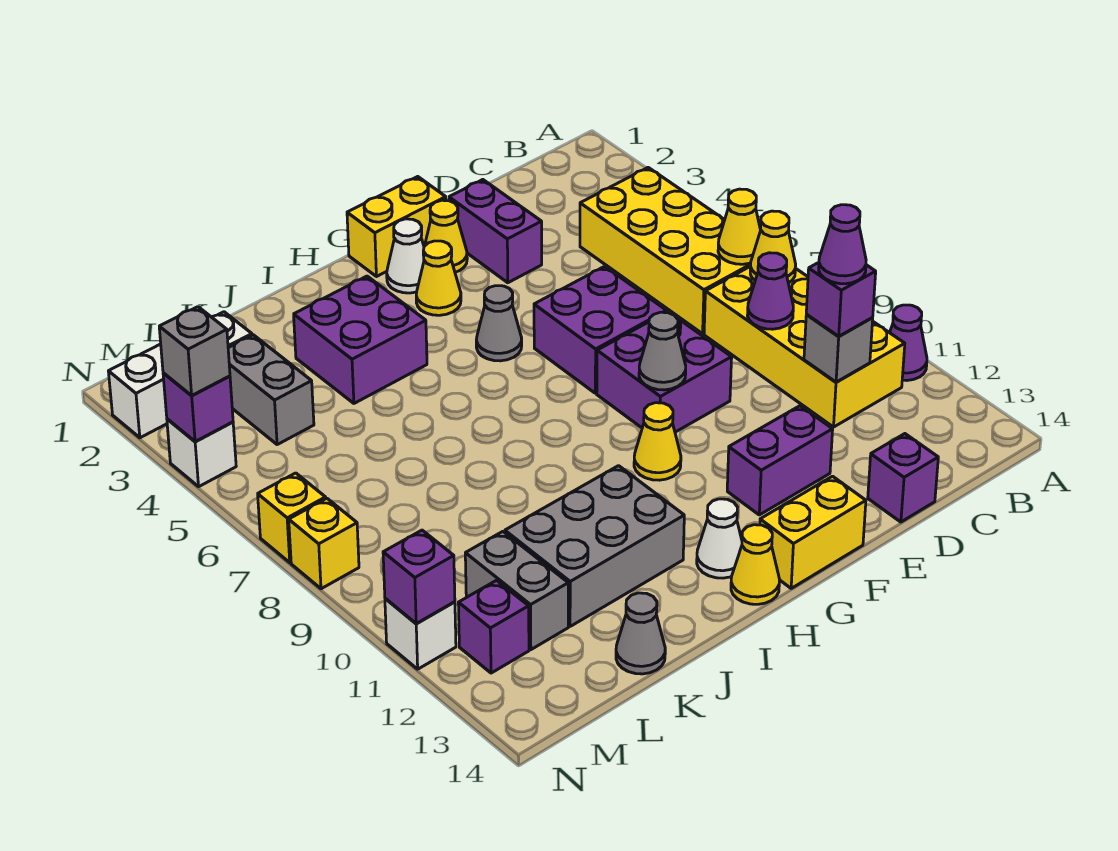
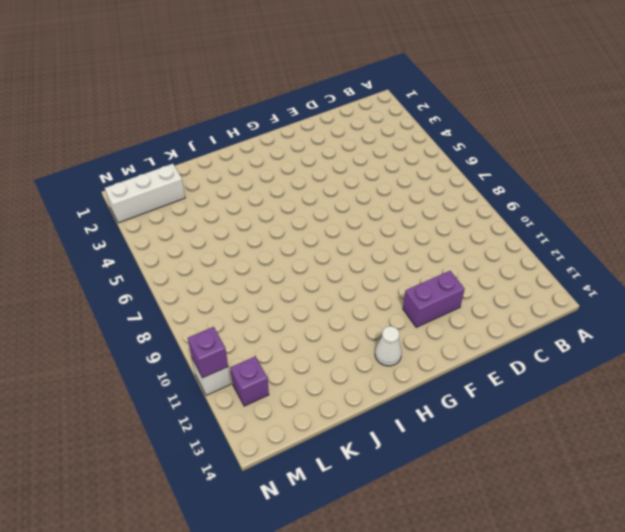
none -> purple cone A11 level 1
none -> yellow brick B4:C7 level 1
none -> yellow brick B8:C11 level 1
none -> purple brick D14 level 1

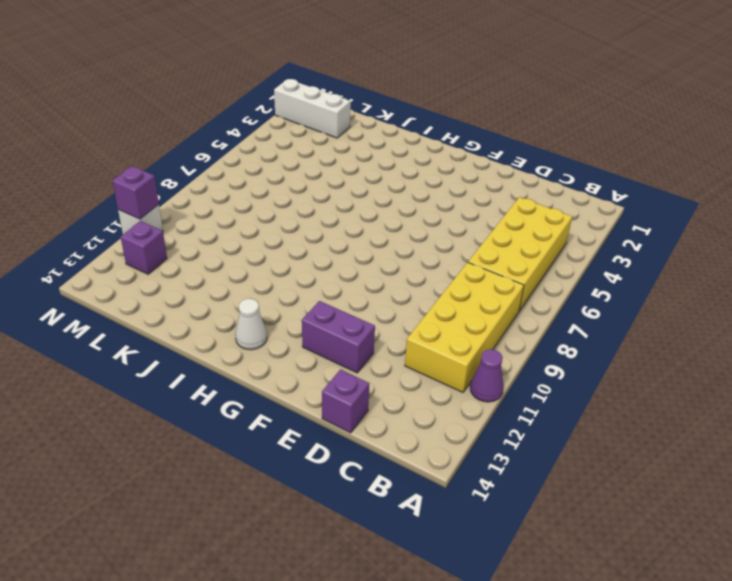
none -> purple brick E2:E3 level 1
none -> purple brick E6:F7 level 1
none -> purple brick E8:F9 level 1
none -> yellow brick F1:G1 level 1

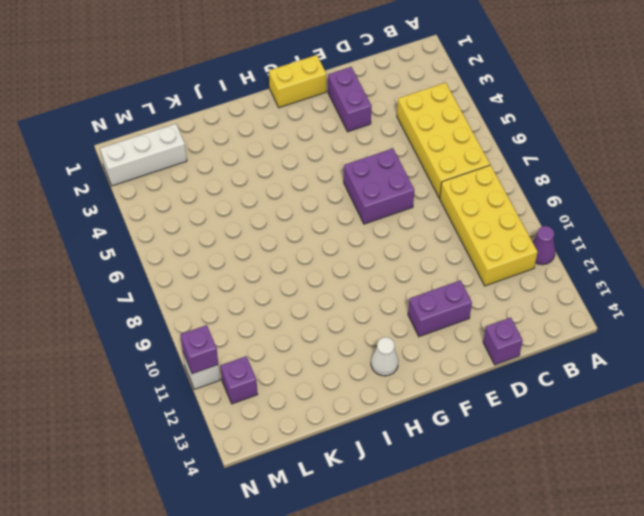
none -> purple brick E8:F9 level 1
none -> yellow cone F2 level 1
none -> yellow brick F14:G14 level 1
none -> white cone G2 level 1

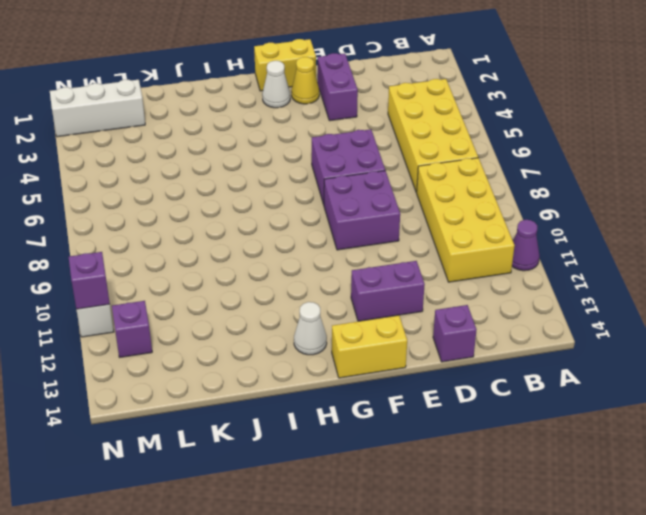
none -> yellow cone G3 level 1
none -> grey cone G5 level 1
none -> yellow cone G10 level 1
none -> yellow cone H14 level 1

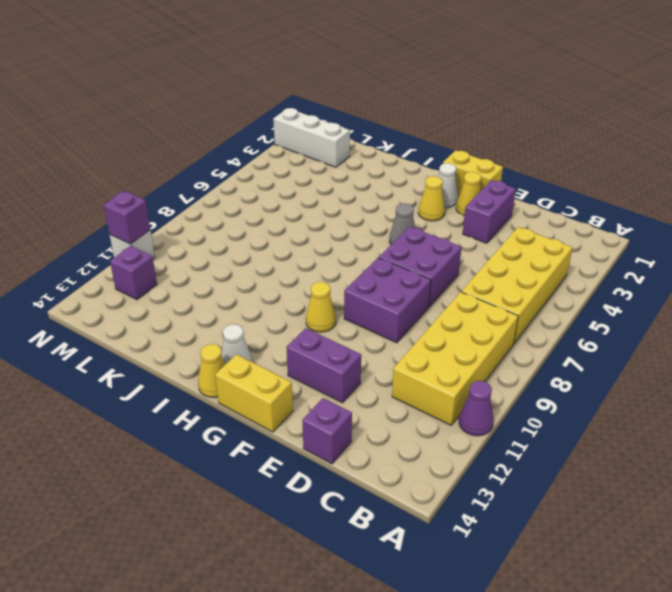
none -> purple brick I3:J4 level 1
none -> grey brick I11:K12 level 1
none -> grey cone K14 level 1
none -> grey brick L3:L4 level 1

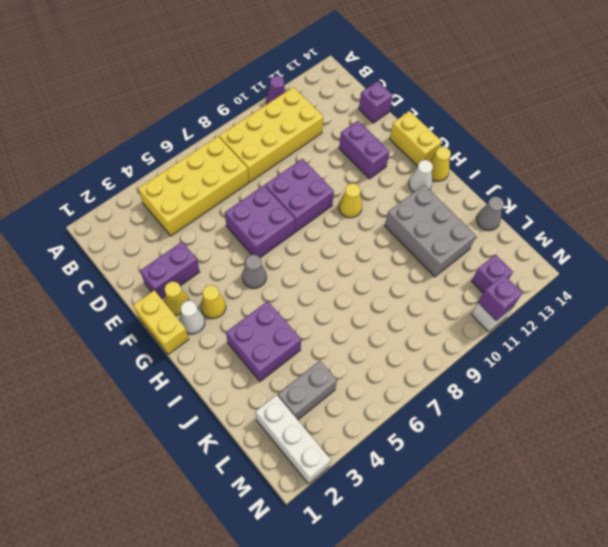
none -> grey brick L11:L12 level 1
none -> white brick N4 level 1
none -> yellow brick N7 level 1
none -> yellow brick N8 level 1

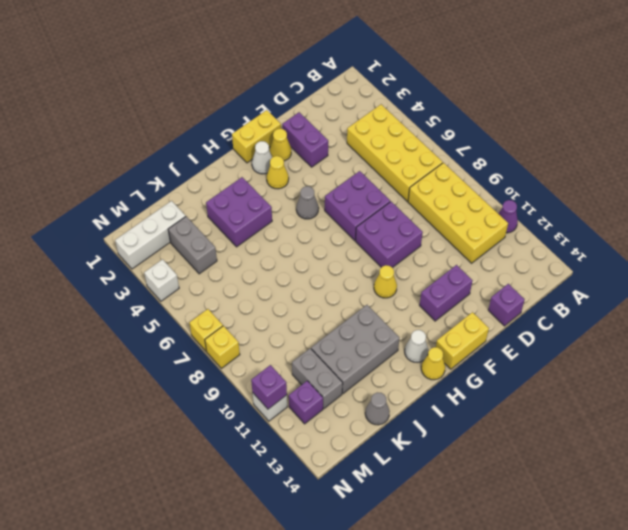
none -> yellow cone B7 level 2
none -> yellow cone B8 level 2
none -> purple cone C9 level 2
none -> grey brick C11 level 2

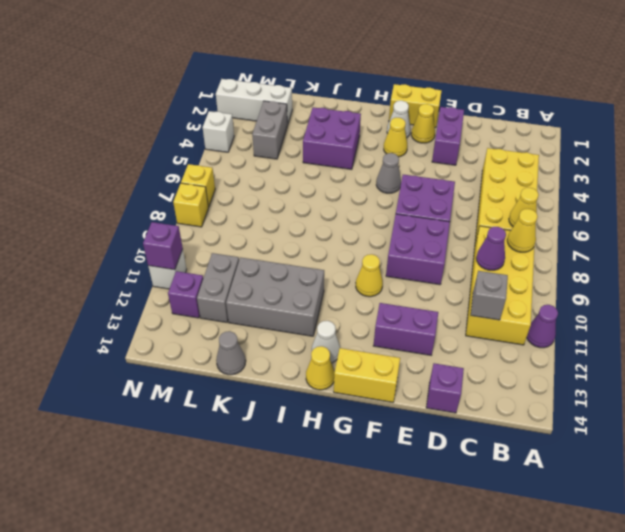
none -> grey cone F9 level 2
none -> purple brick N4 level 2
none -> purple brick C11 level 3
none -> grey brick N4 level 3

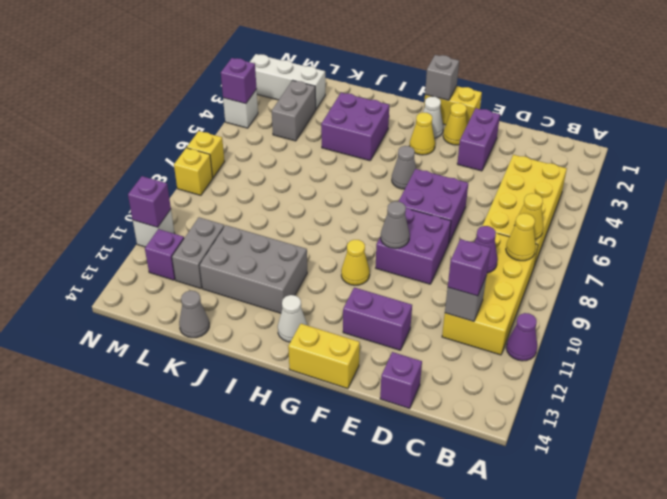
grey brick G1 level 2 -> grey brick N4 level 3
none -> yellow cone H14 level 1
none -> purple cone C11 level 4

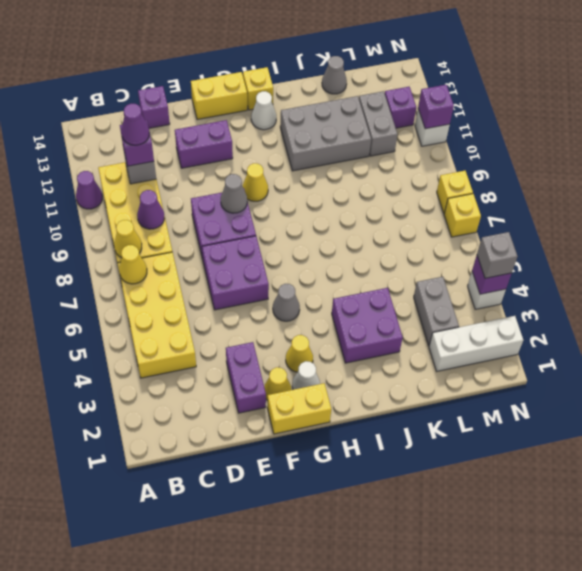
yellow brick H14 level 1 -> yellow cone H14 level 1

